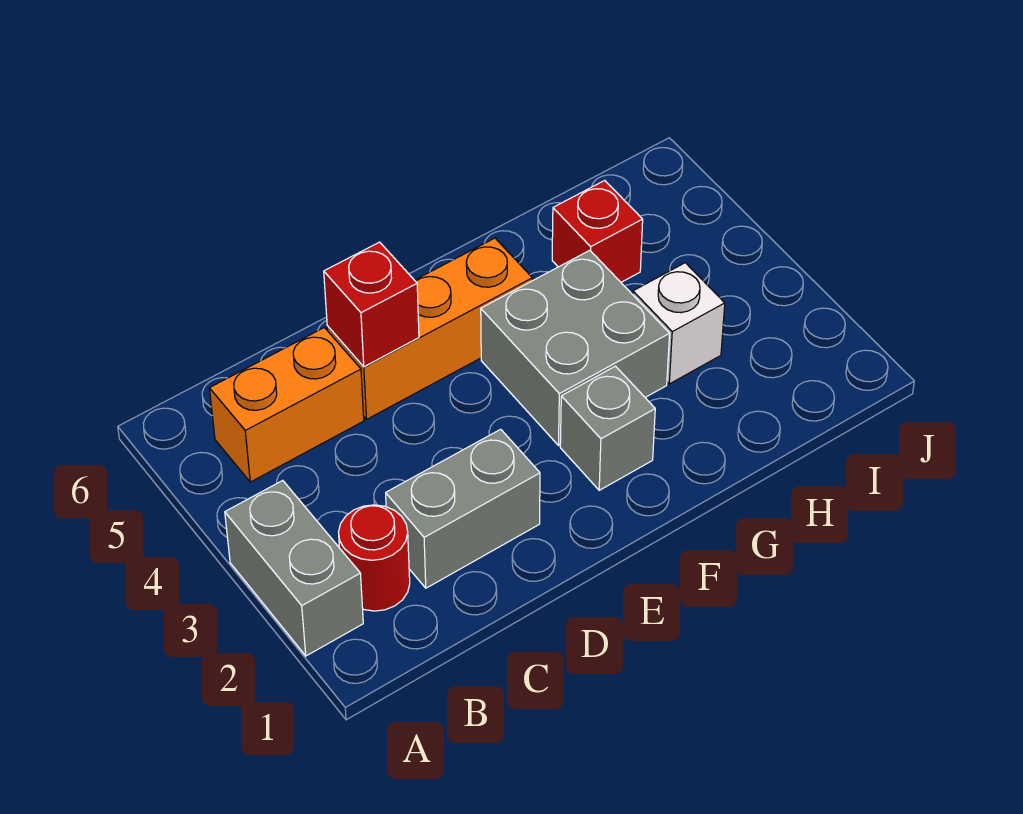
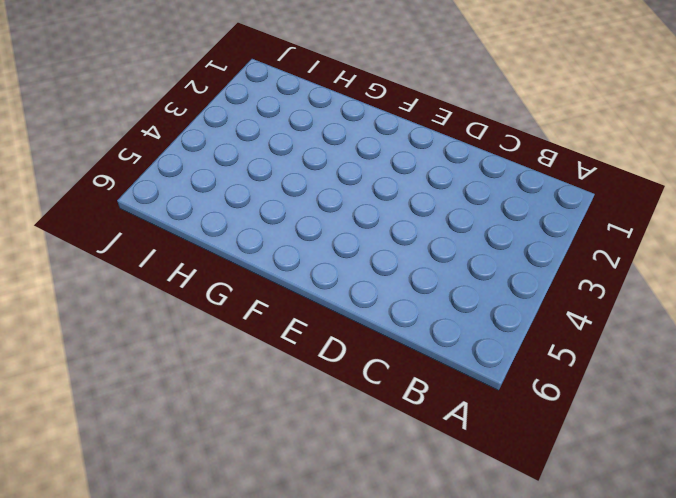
none -> grey brick A2:A3 level 1
none -> red round brick B2 level 1

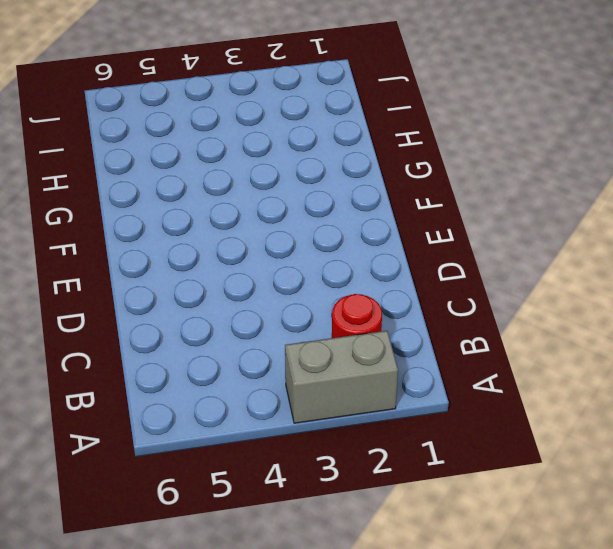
none -> orange brick B5:C5 level 1
none -> grey brick C2:D2 level 1

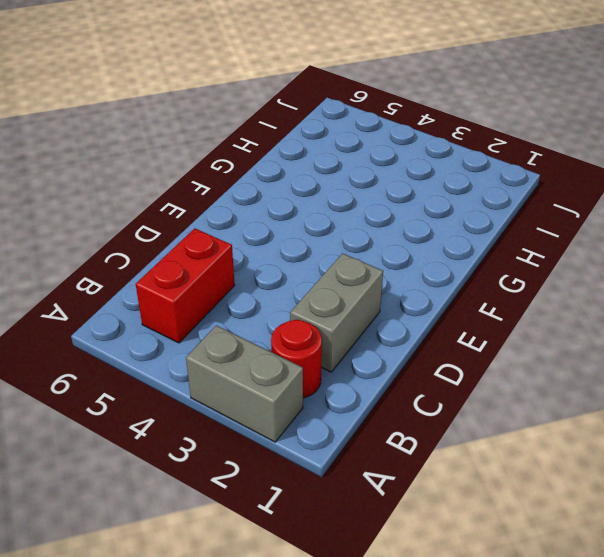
red brick B5:C5 level 1 -> orange brick B5:C5 level 1
none -> orange brick D5:F5 level 1
none -> grey brick F2 level 1

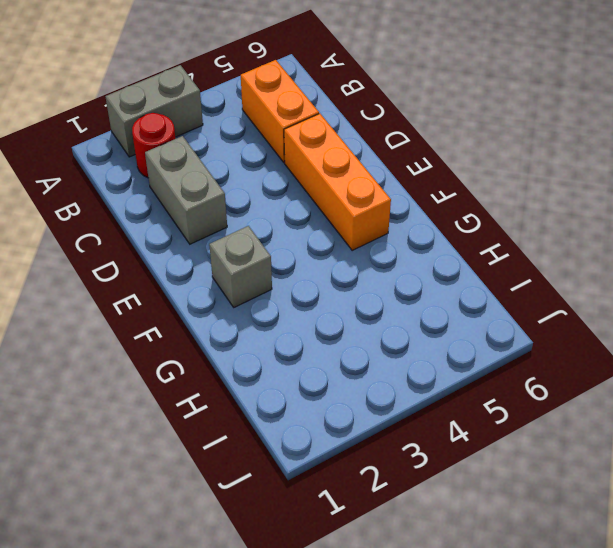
none -> grey brick F3:G4 level 1
none -> white brick H3 level 1

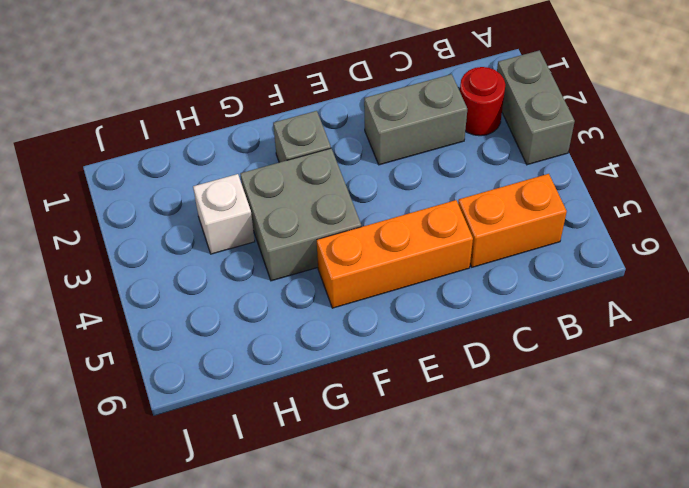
none -> red brick H5 level 1
none -> red brick D5 level 2

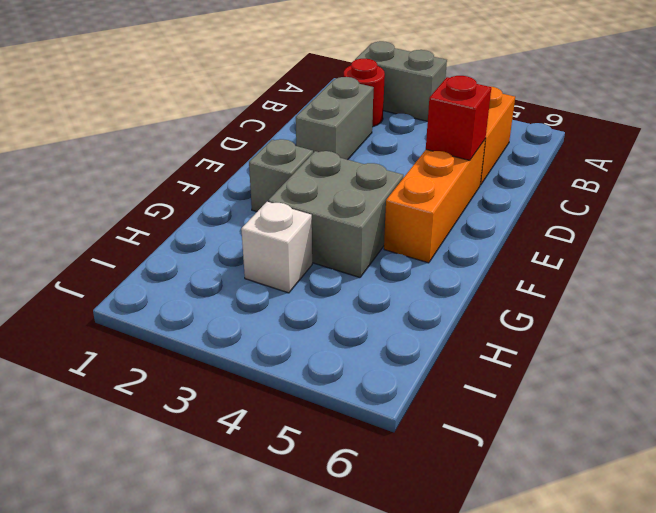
none -> red brick H5 level 1

